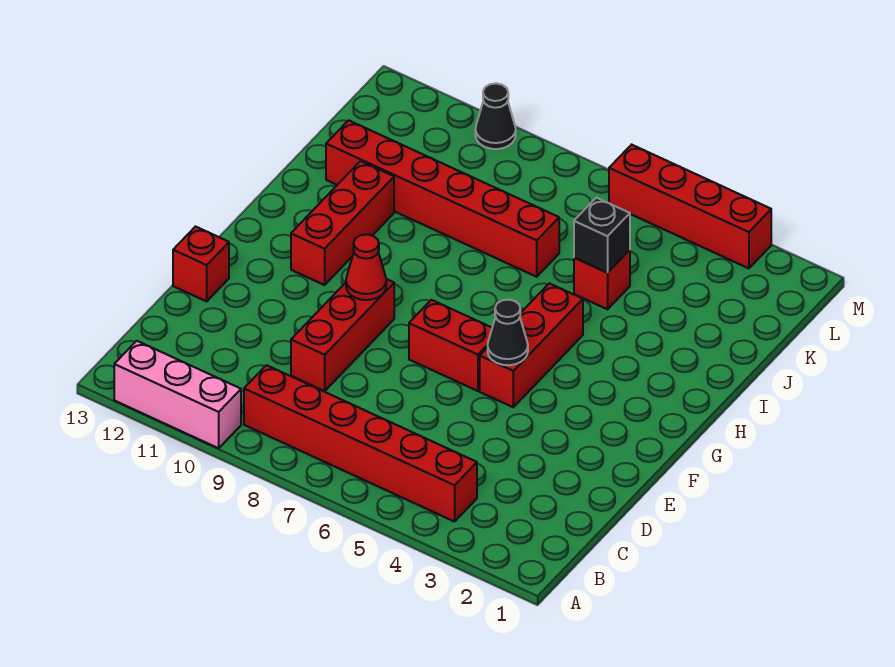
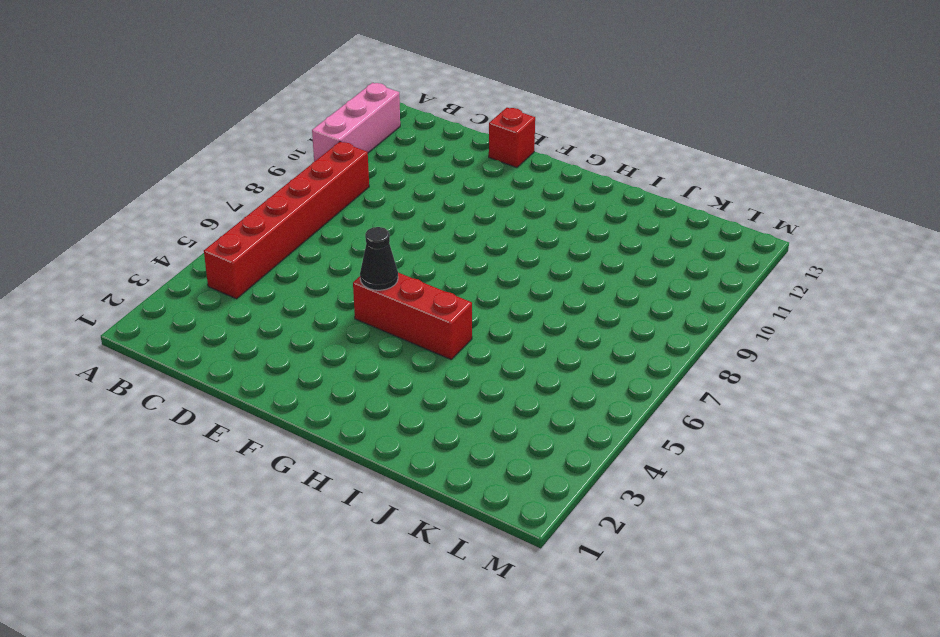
none -> red brick D9:F9 level 1
none -> red brick F6:F7 level 1
none -> red brick G11:I11 level 1

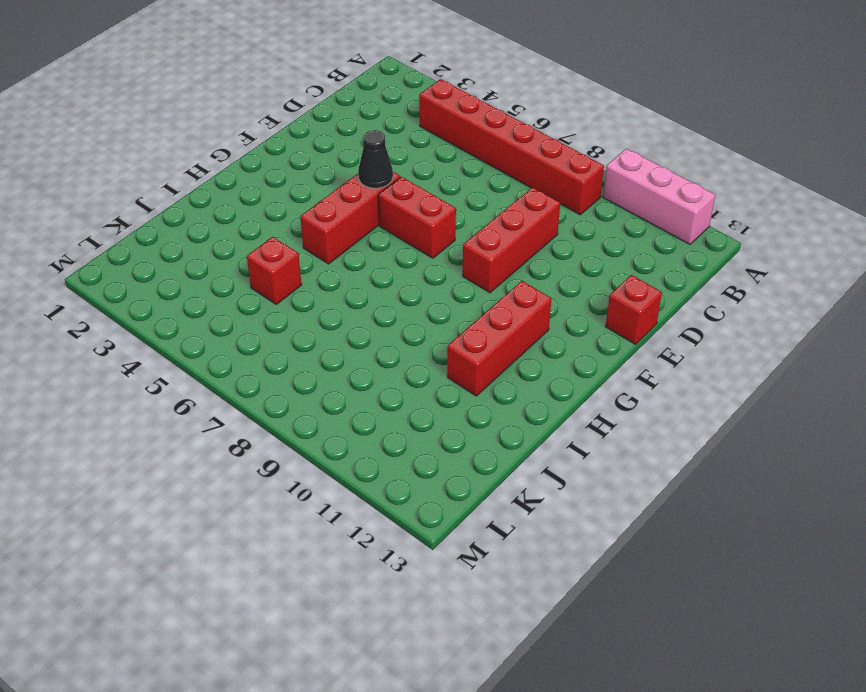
none -> red brick J7:J12 level 1
none -> red brick M3:M6 level 1
none -> black cone M10 level 1

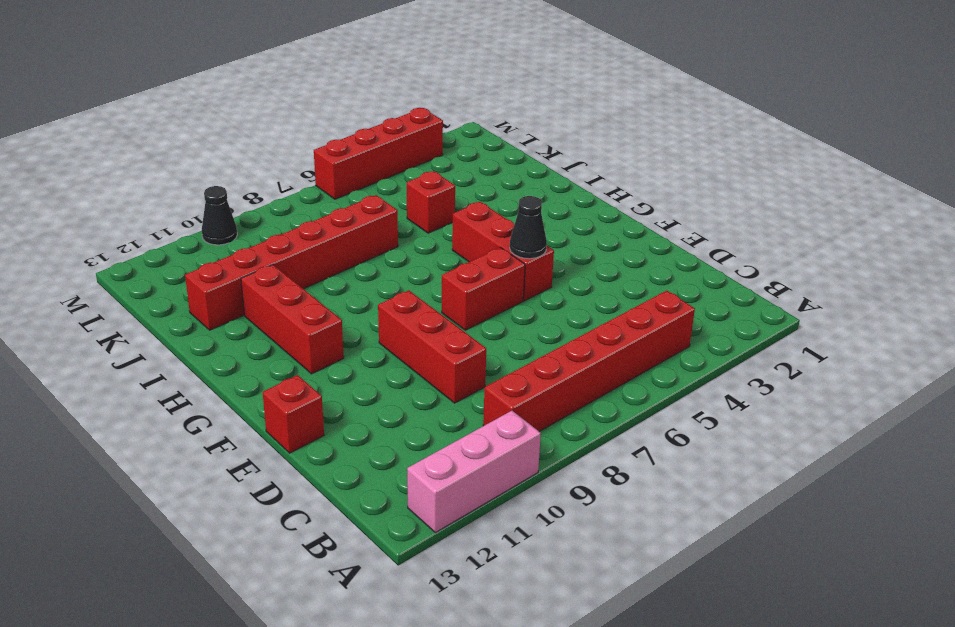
none -> red cone F9 level 2
none -> black brick J5 level 2

